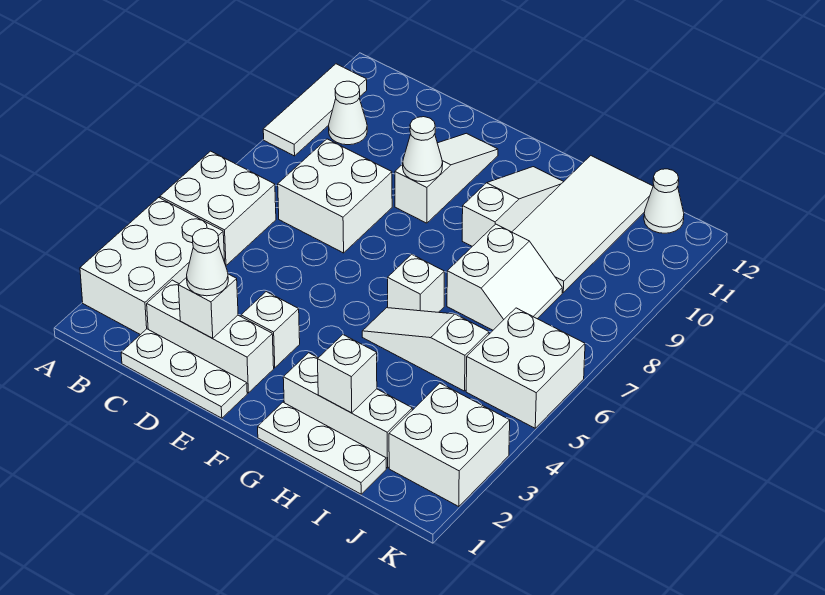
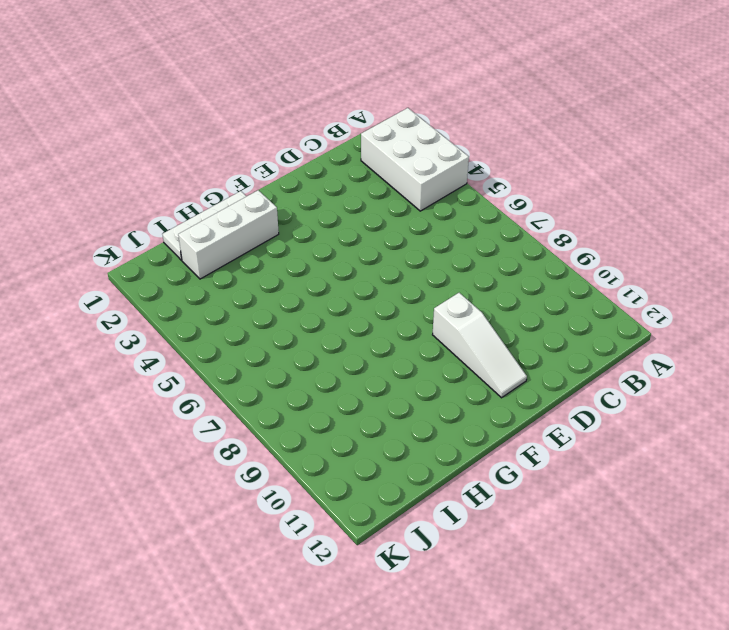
none -> white brick A5:B6 level 1
none -> white tile A9:A11 level 1
none -> white cone B10 level 1

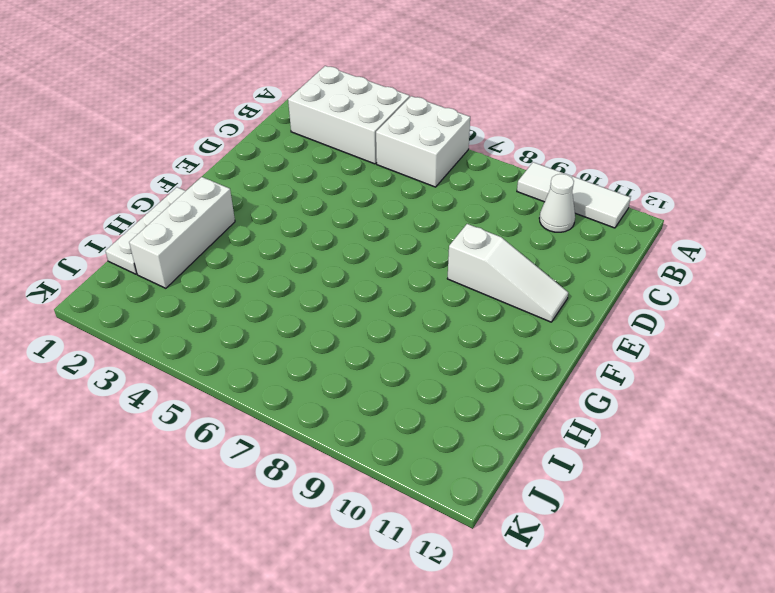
none -> white plate C1:E1 level 1
none -> white brick C2:E2 level 1
none -> white brick C7:D8 level 1

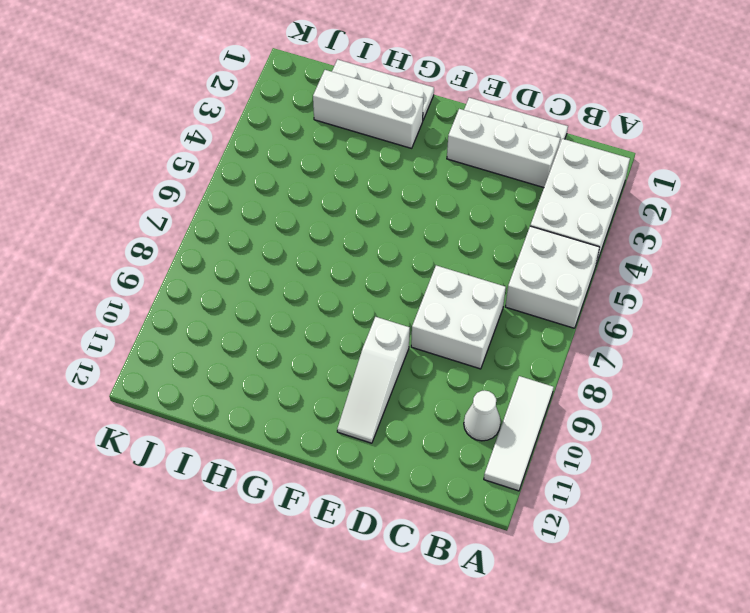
none -> white brick E3 level 1
none -> white slope G5:I5 level 1 top I
none -> white brick G6 level 1

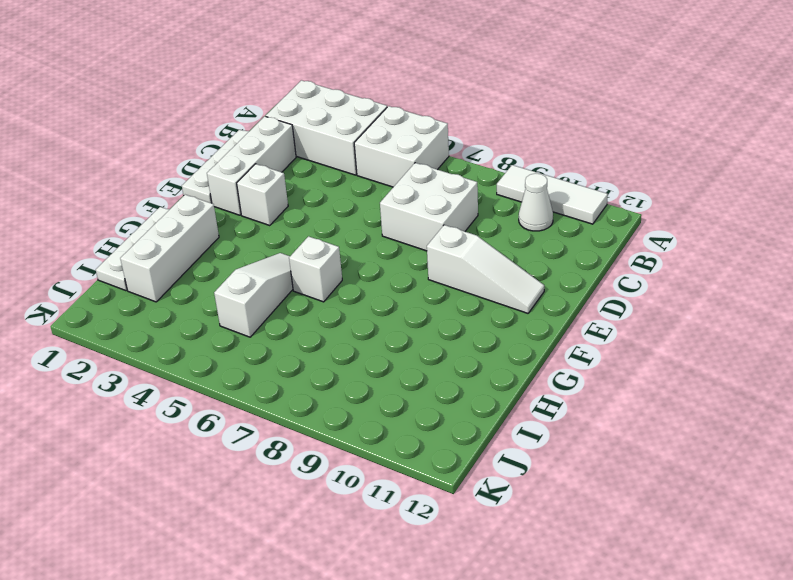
none -> white slope G9:G11 level 1 top 9
none -> white slope H7:I8 level 1 top H
none -> white tile H9:I12 level 1

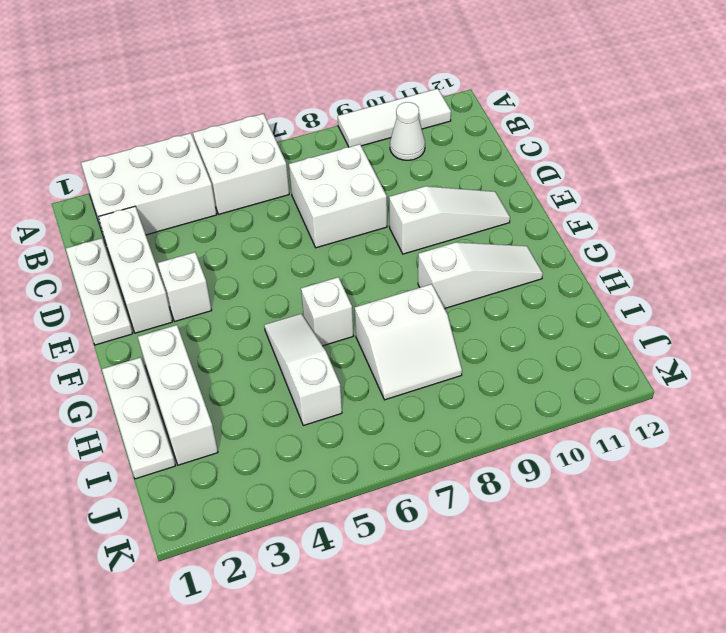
none -> white tile H9:I12 level 1
none -> white brick J2:K3 level 1
none -> white brick J5:K6 level 1

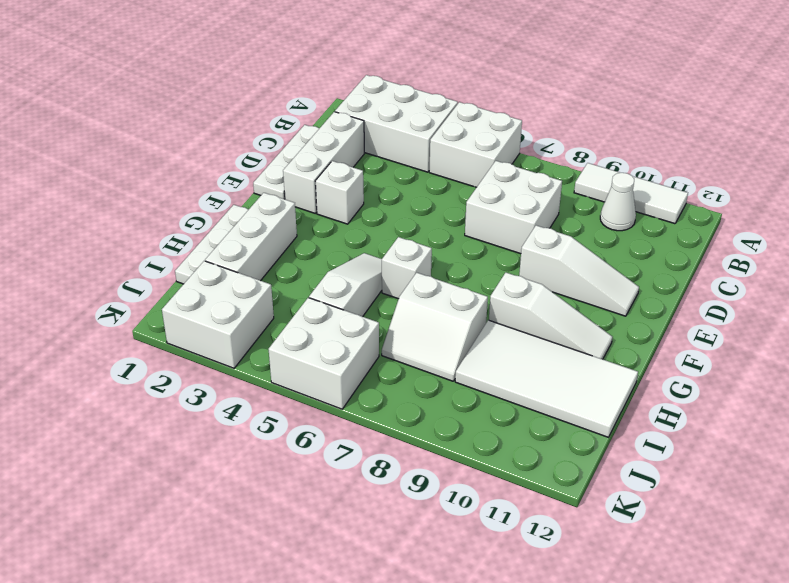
none -> white cone J12 level 1
none -> white brick D2 level 2
none -> white cone E9 level 2

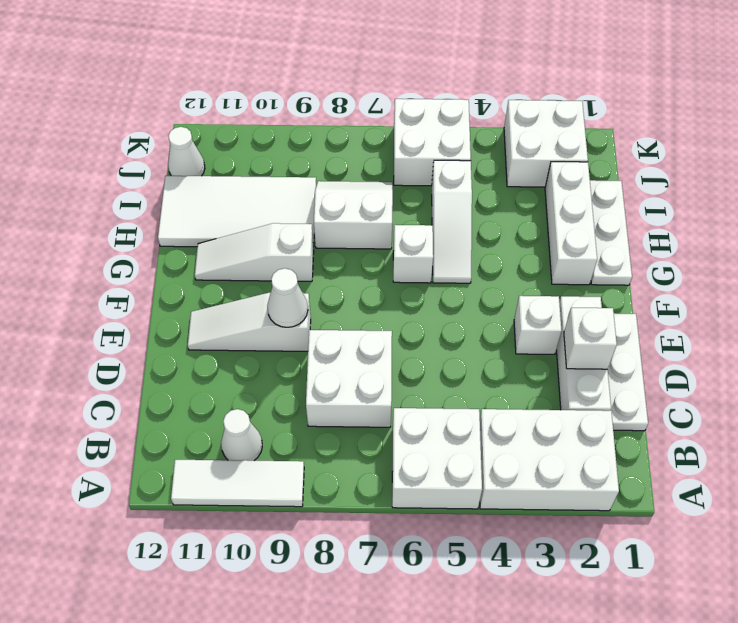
none -> white brick H2 level 2
none -> white cone D2 level 3

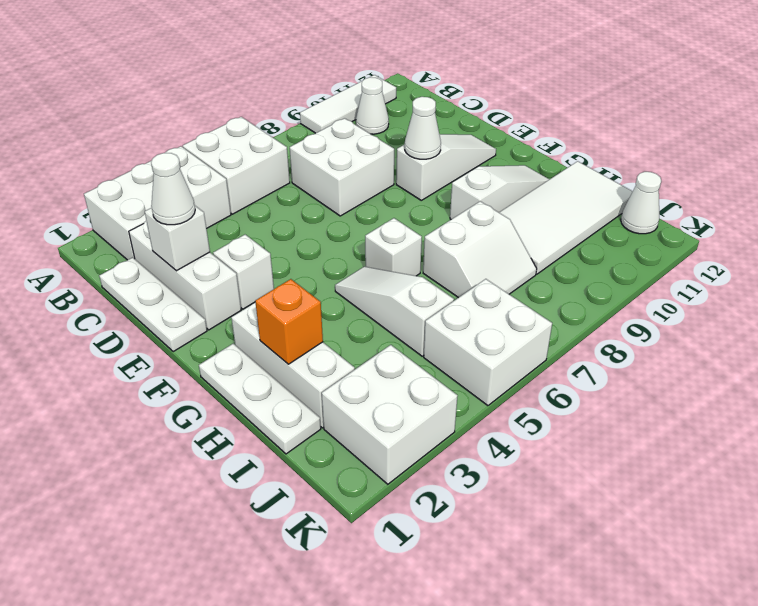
orange brick H2 level 2 -> white brick H2 level 2

